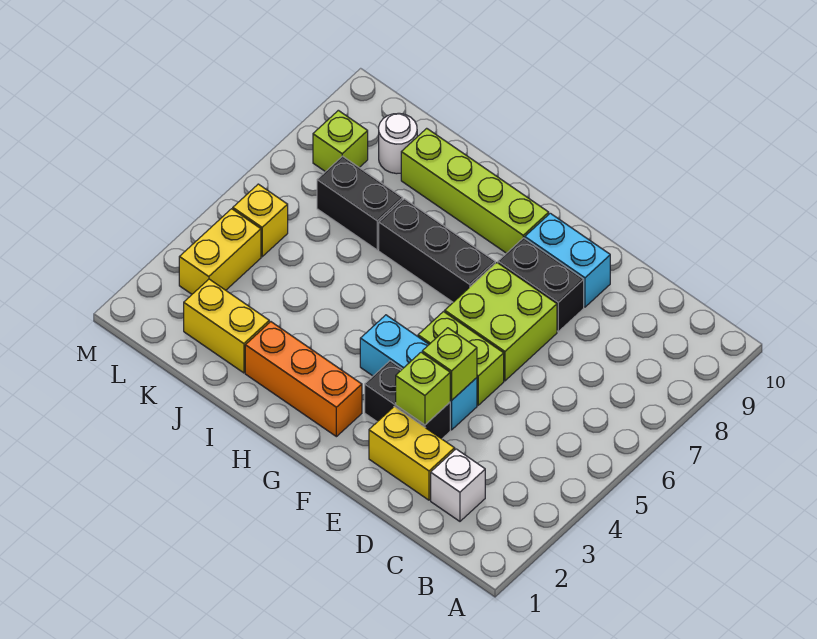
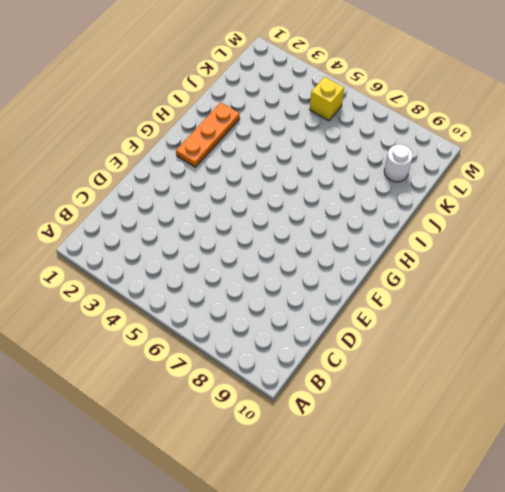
orange plate G2:I2 level 1 -> orange brick G2:I2 level 1
none -> white brick C2 level 1
none -> yellow brick D2:E2 level 1
none -> black brick E3:F3 level 1

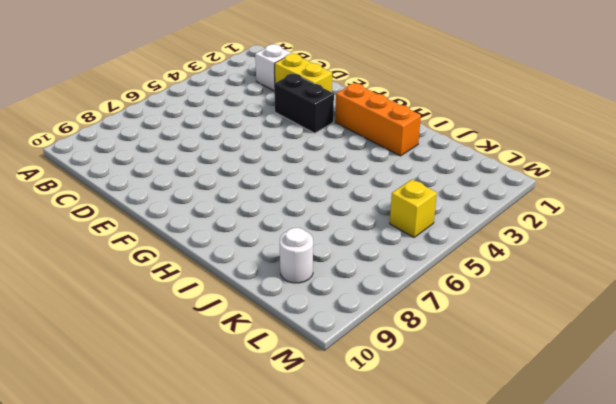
none -> cyan brick E4:G4 level 1
none -> lime brick E5:F5 level 1
none -> lime brick E6:F7 level 1

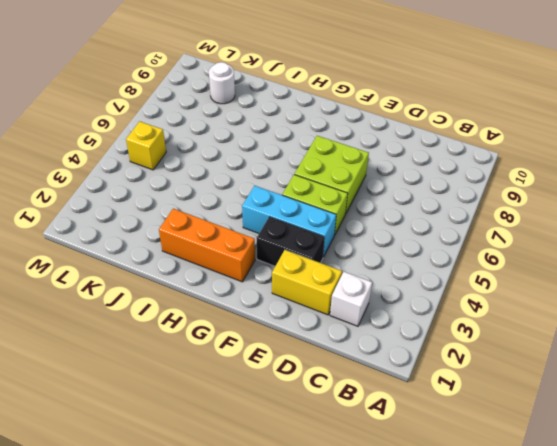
none -> black brick E8:F8 level 1
none -> cyan brick E9:F9 level 1
none -> black brick G7:I7 level 1

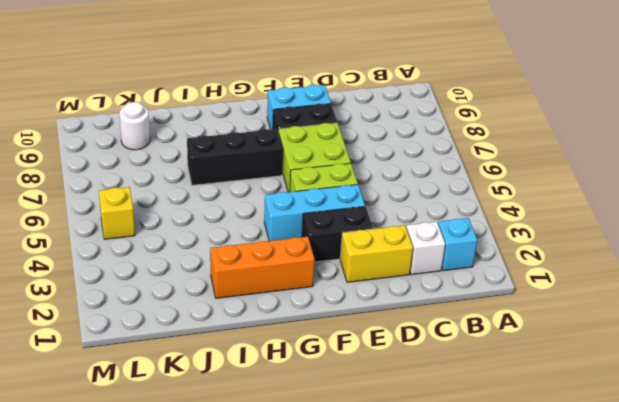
cyan brick B2 level 1 -> none
none -> lime brick G9:J9 level 1
none -> yellow brick J2:K2 level 1
none -> black brick J7:K7 level 1

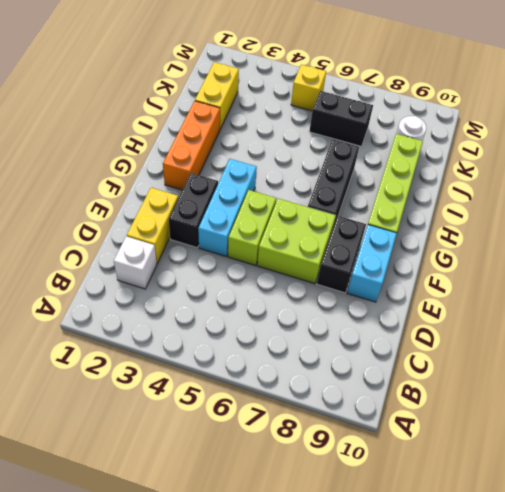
black brick K6:K7 level 1 -> black brick J7:K7 level 1
none -> yellow brick L3:L4 level 1
none -> lime brick L8 level 1
none -> lime brick E3 level 2

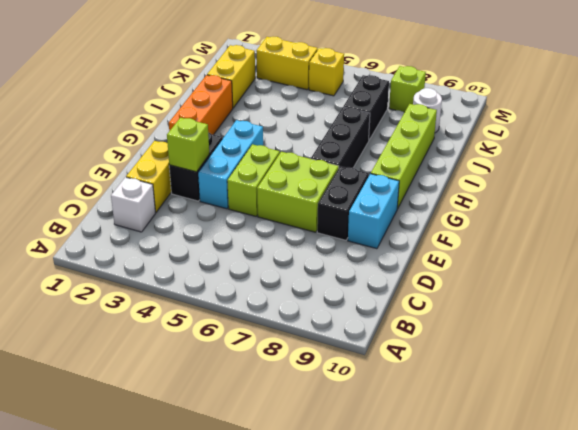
none -> lime brick E4 level 2

